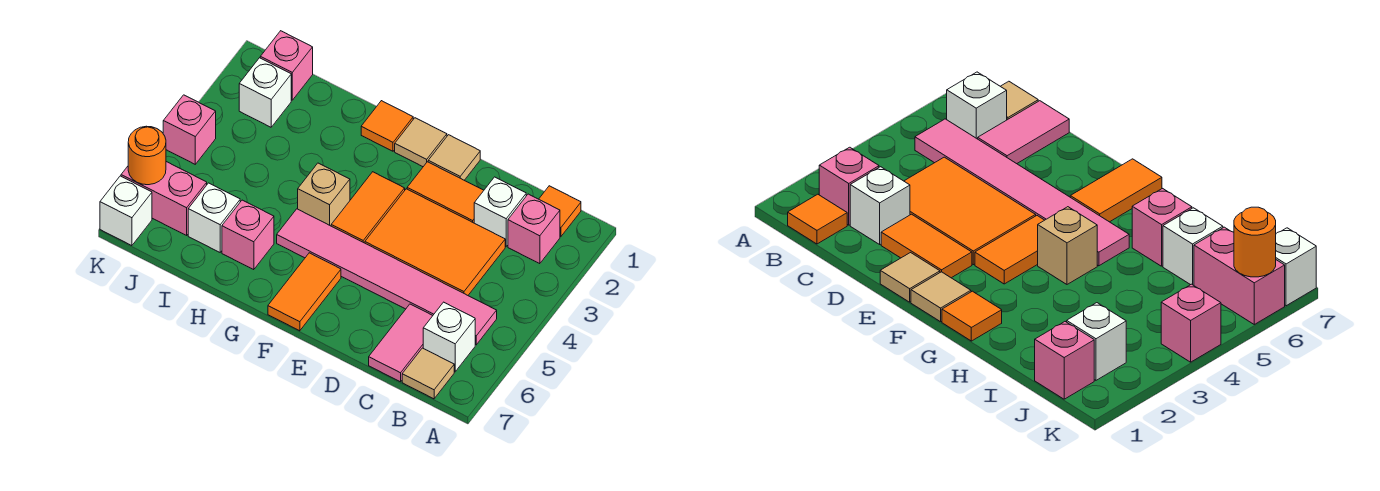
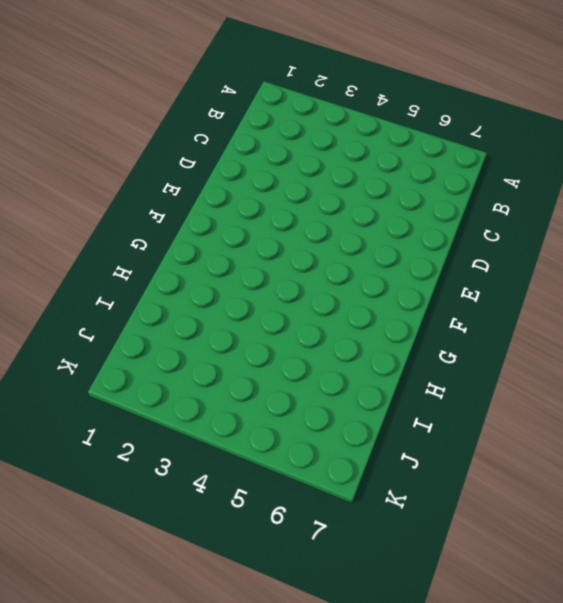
none -> orange tile B1 level 1
none -> pink brick B2 level 1
none -> pink tile B5:G5 level 1

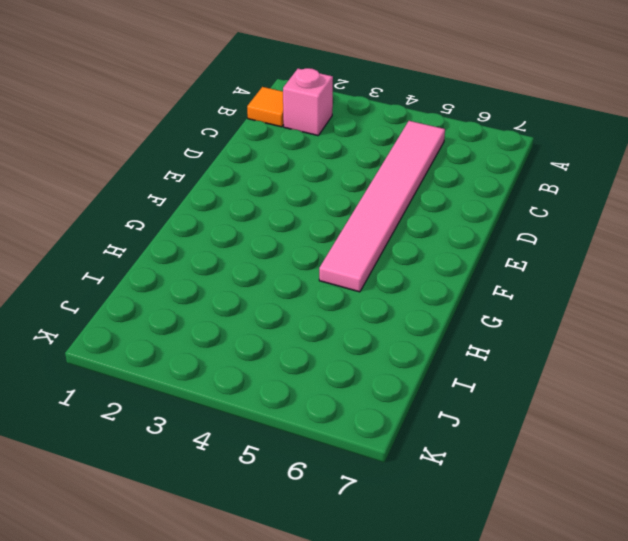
none -> white brick B6 level 1
none -> tan tile B7 level 1
none -> white brick C2 level 1

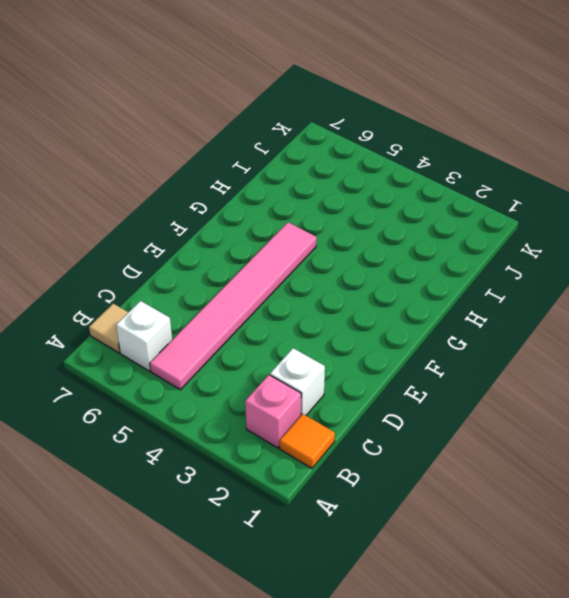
none -> orange tile C3:E4 level 1
none -> pink tile C6:C7 level 1
none -> orange tile D2:E2 level 1

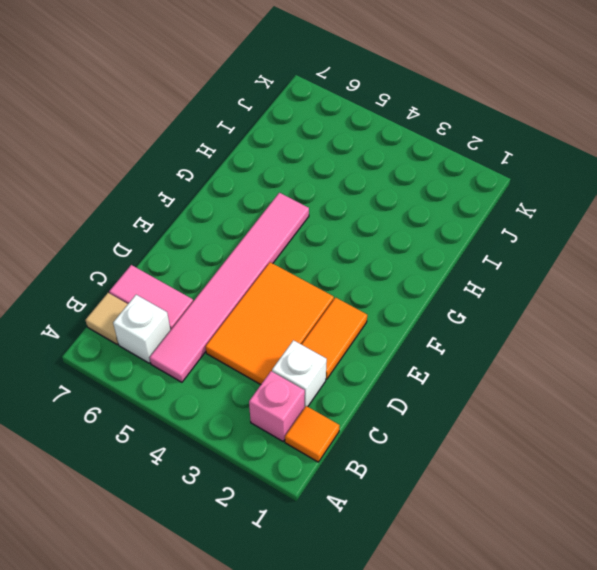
none -> tan tile E1 level 1
none -> tan tile F1 level 1
none -> orange tile F3:F4 level 1

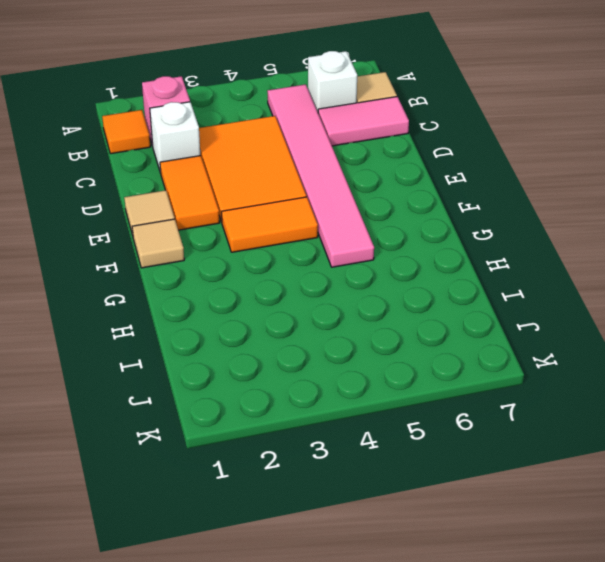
none -> orange tile F6:F7 level 1
none -> orange tile G1 level 1
none -> tan brick G4 level 1

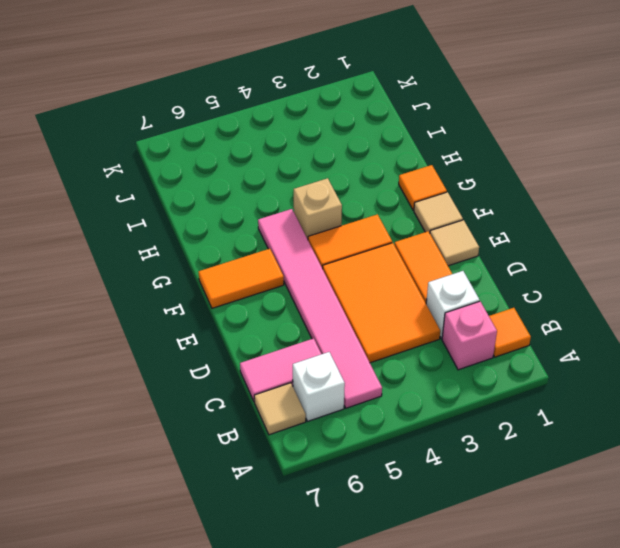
none -> pink brick H6 level 1
none -> white brick I6 level 1
none -> pink brick J1 level 1

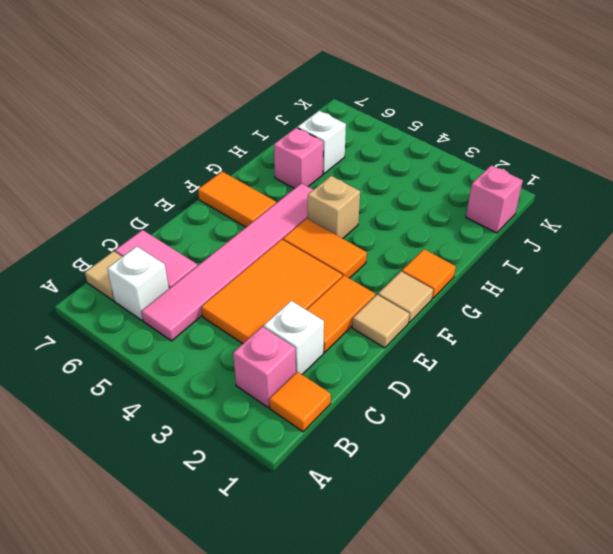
none -> white brick J2 level 1
none -> pink brick J6:K6 level 1
none -> pink brick K4 level 1

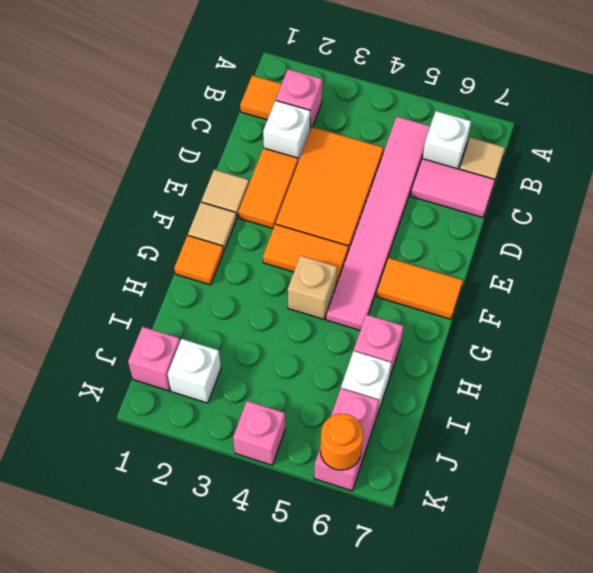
none -> white brick K7 level 1

